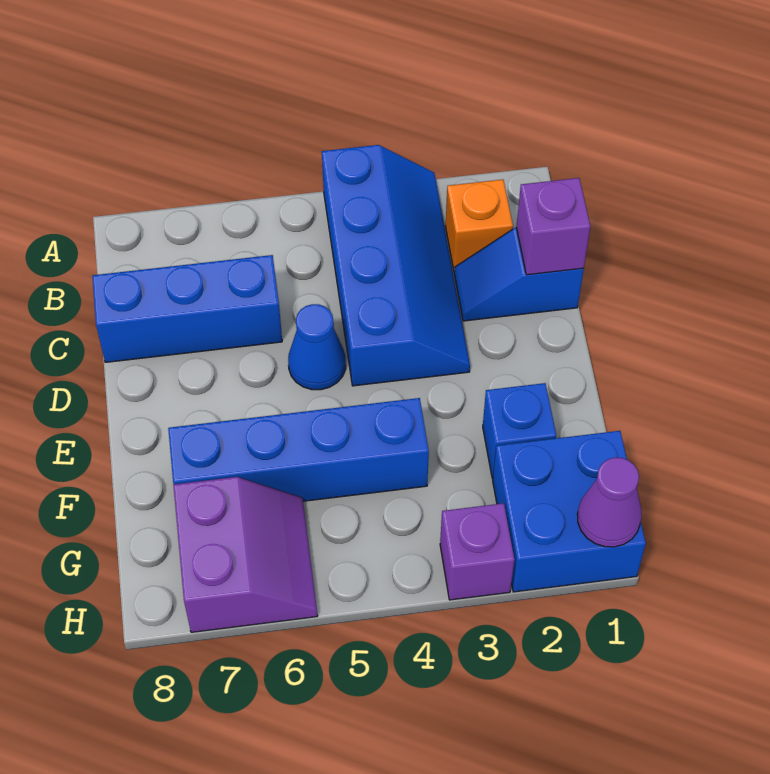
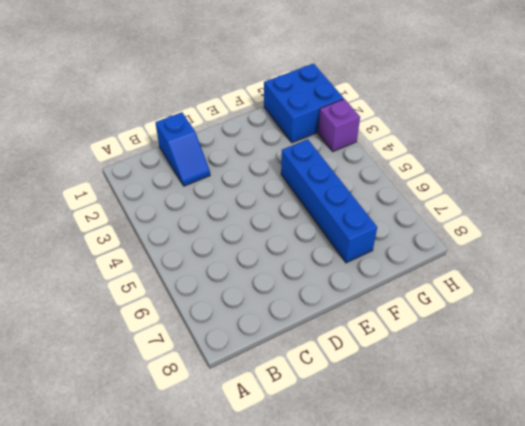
none -> blue slope A3:D4 level 1 top 4
none -> orange brick B2 level 1
none -> blue brick C6:C8 level 1

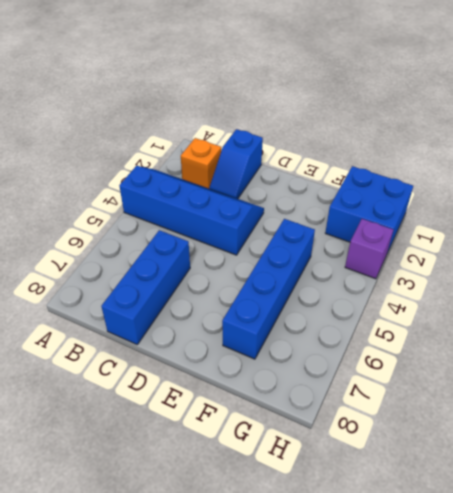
none -> blue cone D5 level 1
none -> blue brick F2 level 1
none -> purple slope G6:H7 level 1 top 7

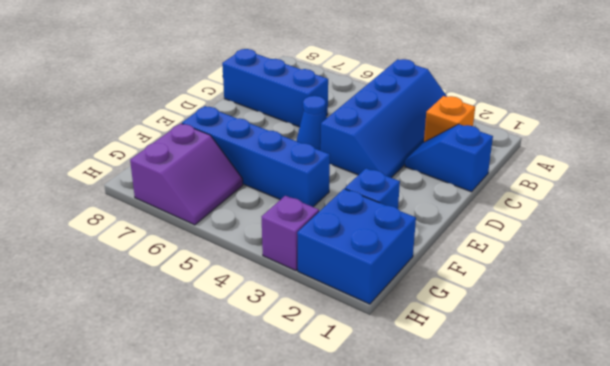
none -> purple brick C1 level 2
none -> purple cone H1 level 2

